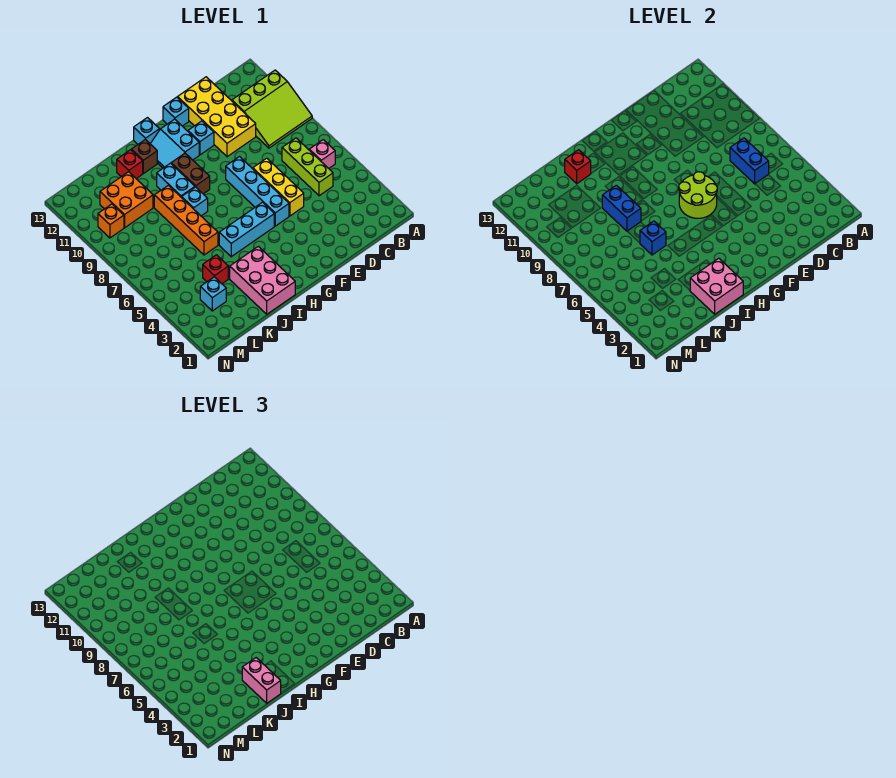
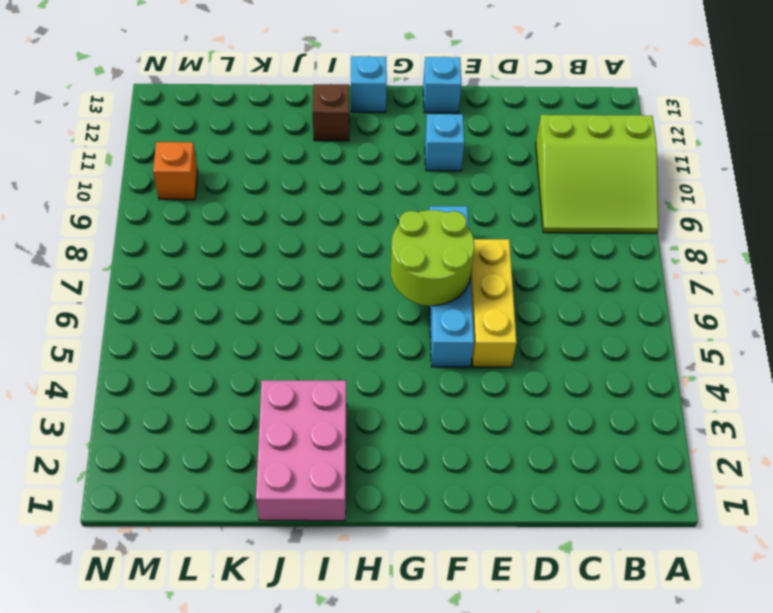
none -> pink brick B6 level 1
none -> lime brick C5:C7 level 1
none -> yellow brick D10:E13 level 1

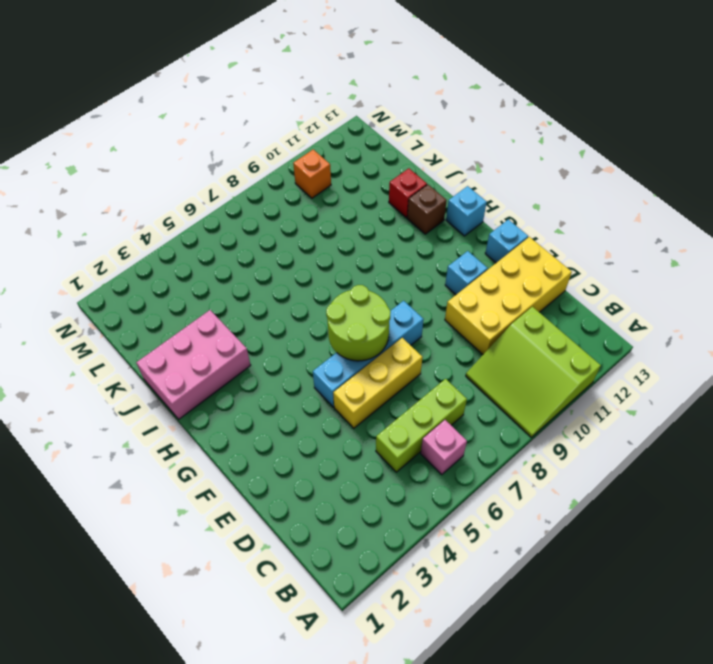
none -> cyan brick G5:I5 level 1
none -> cyan slope G11:H12 level 1 top G
none -> brown brick H9:H10 level 1

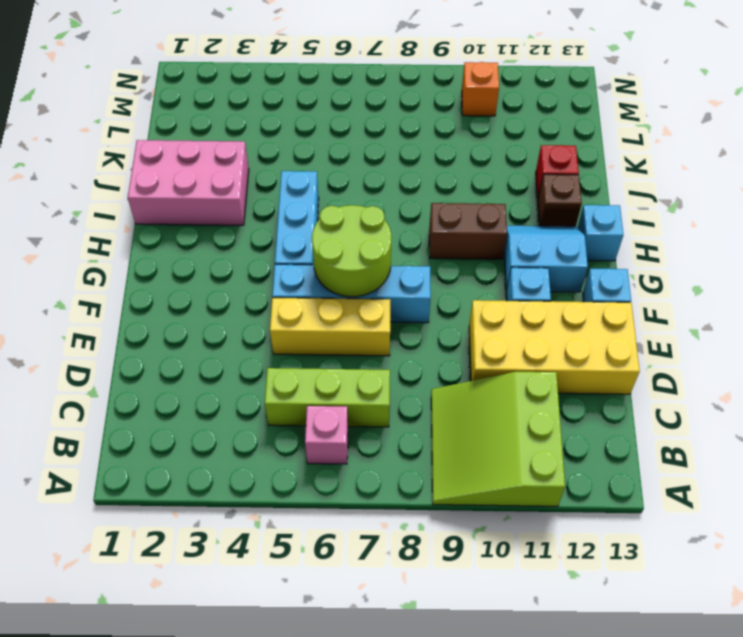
none -> cyan brick I8 level 1
none -> cyan brick I9:I10 level 1
none -> orange brick J6:J9 level 1

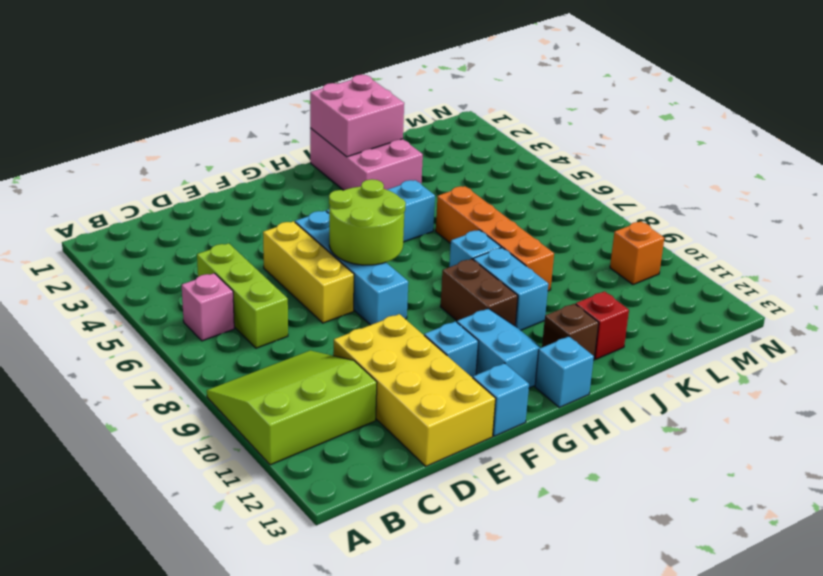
none -> red brick K4 level 1
none -> orange brick K10:L11 level 1
none -> cyan brick L3 level 1

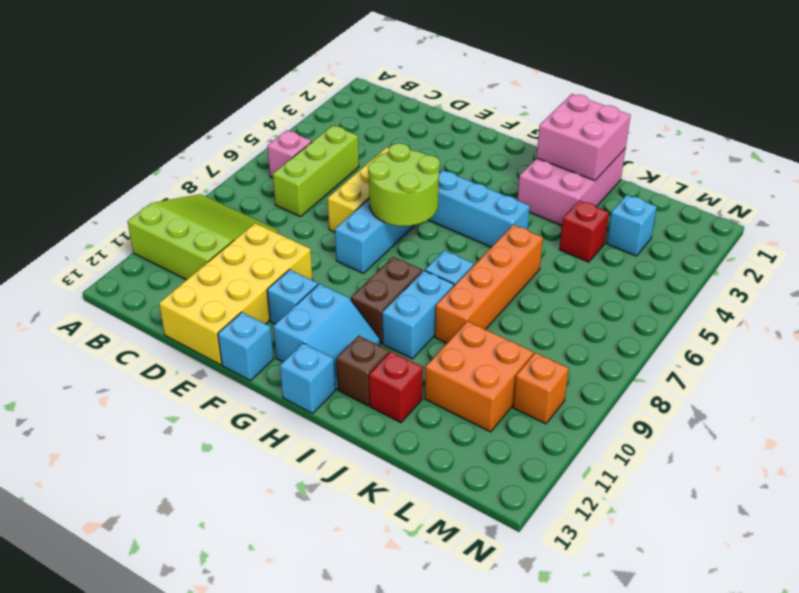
none -> blue brick C6:C7 level 2
none -> blue brick J6 level 2
none -> blue brick J8:J9 level 2

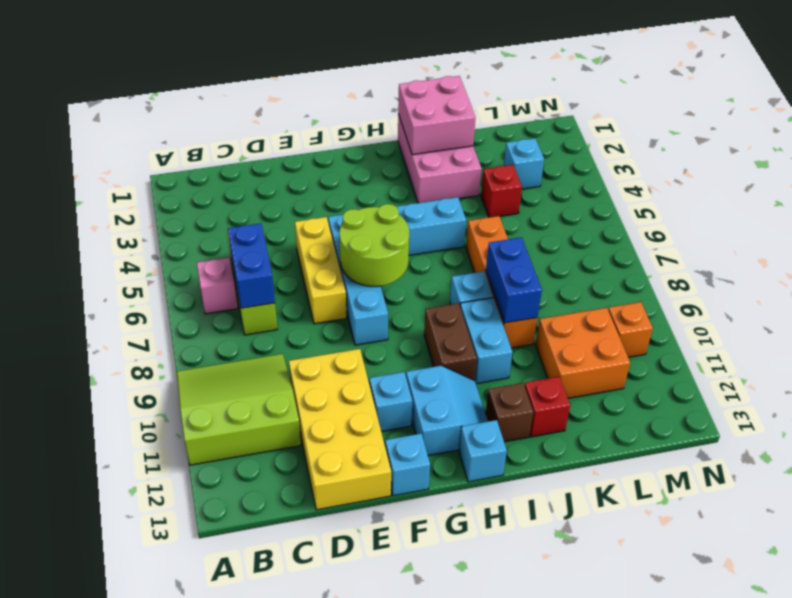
none -> blue brick J6 level 2
none -> red brick J12 level 2
none -> pink brick J1:J2 level 3

